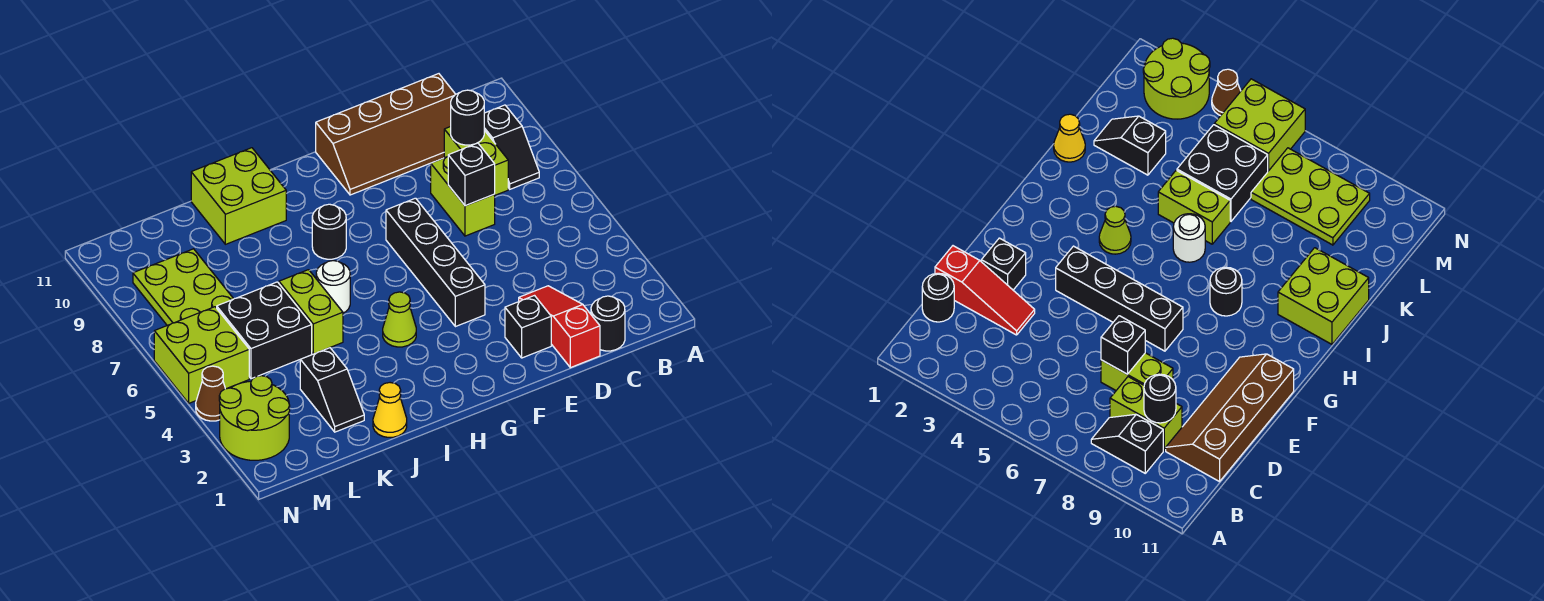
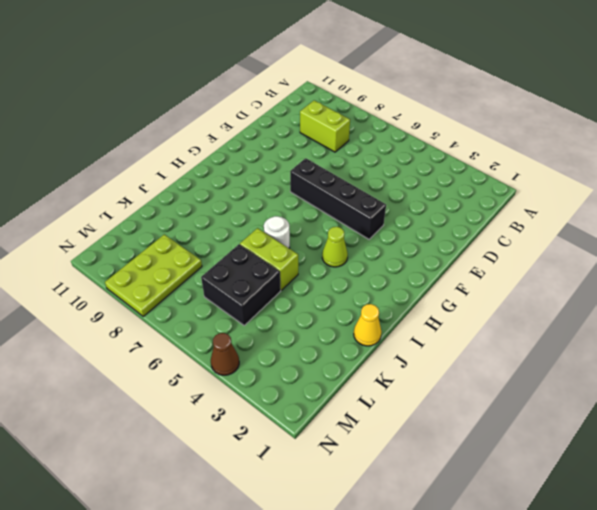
lime plate L8:N9 level 1 -> lime plate L7:M9 level 1
none -> black slope B8:B9 level 1 top 9
none -> black round brick C1 level 1
none -> brown slope C10:F11 level 1 top 11

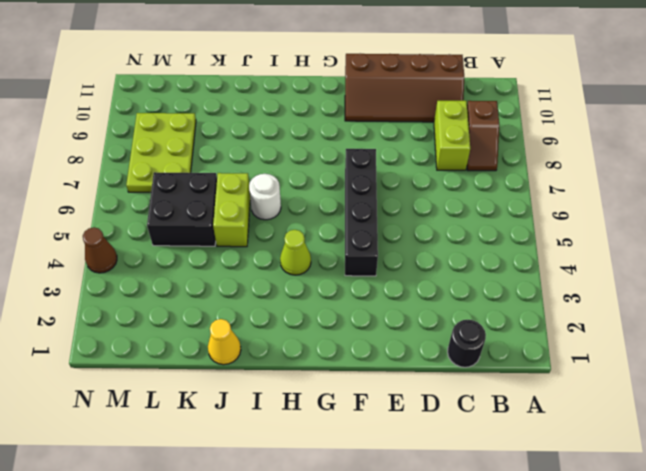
brown slope B8:B9 level 1 top 9 -> black slope B8:B9 level 1 top 9
none -> red slope D1:D3 level 1 top 1
none -> lime brick D7:D8 level 1
none -> black brick E2 level 1

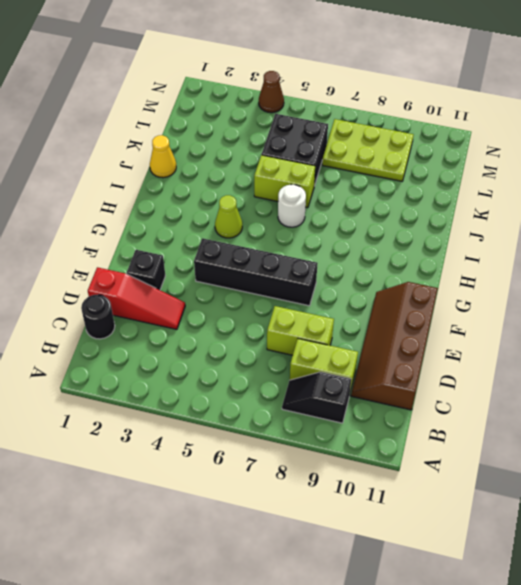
none -> black round brick H8 level 1
none -> lime brick I10:J11 level 1
none -> black slope K2:K3 level 1 top 3

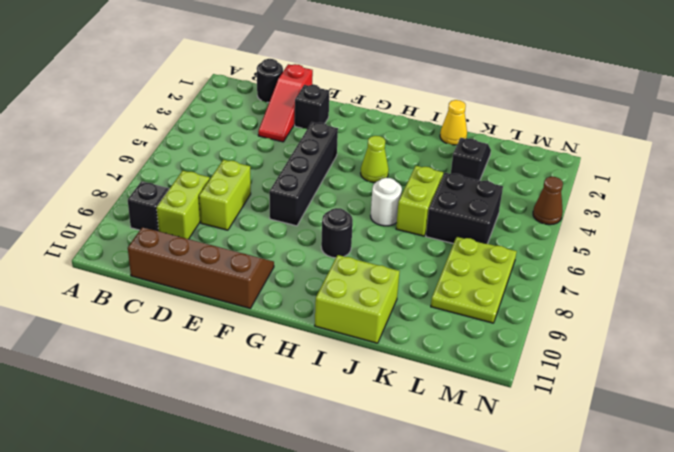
none -> lime round brick M2:N3 level 1
none -> lime brick M5:N6 level 1
none -> black round brick C9 level 2

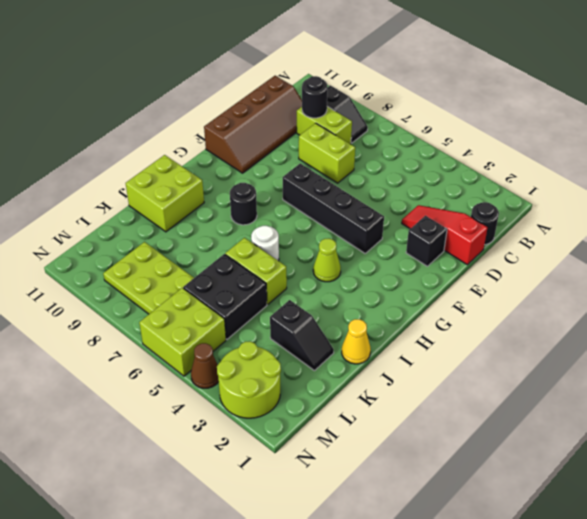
none -> black brick D7 level 2

